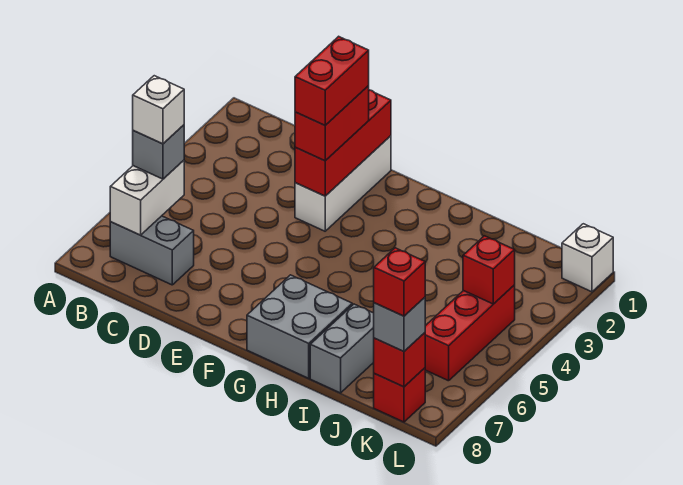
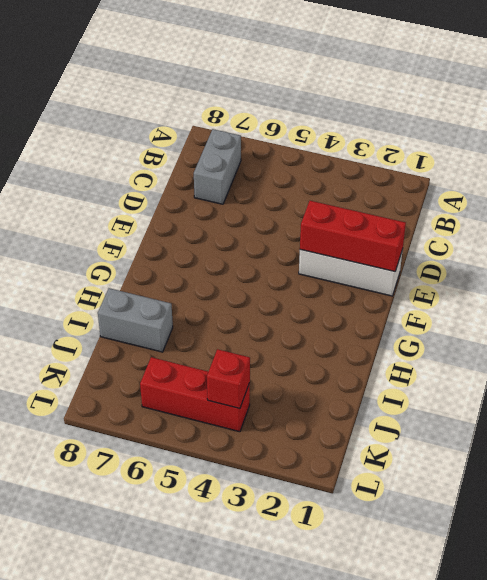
none -> grey brick G7:H8 level 1
none -> red brick K8 level 1
none -> white brick L1 level 1

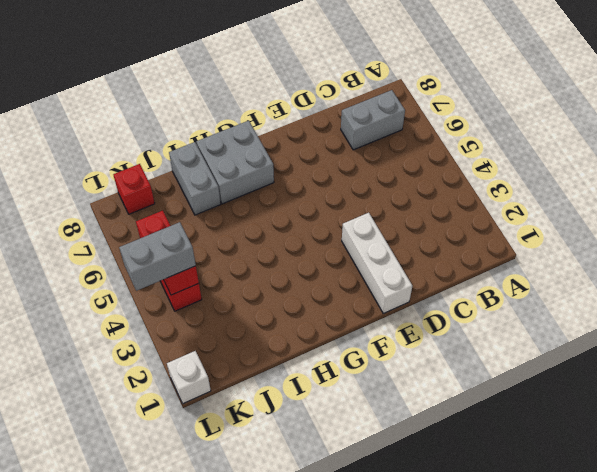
grey brick K4:L4 level 3 -> none
none -> white brick B6:B7 level 2
none -> red brick E1:E3 level 2
none -> red brick K8 level 2

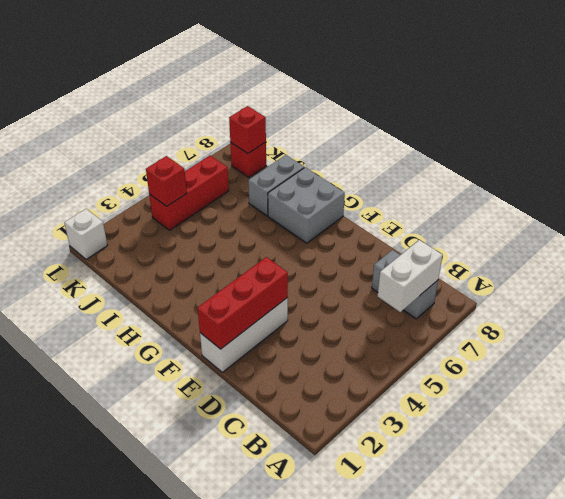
none -> grey brick B6 level 3
none -> red brick E2:E3 level 3
none -> grey brick K8 level 3

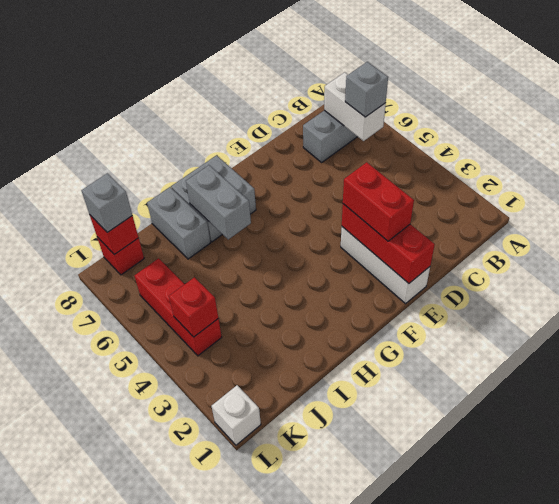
grey brick H6:H7 level 2 -> none
none -> white brick B6 level 4
none -> red brick E2:E3 level 4
none -> red brick K8 level 4

